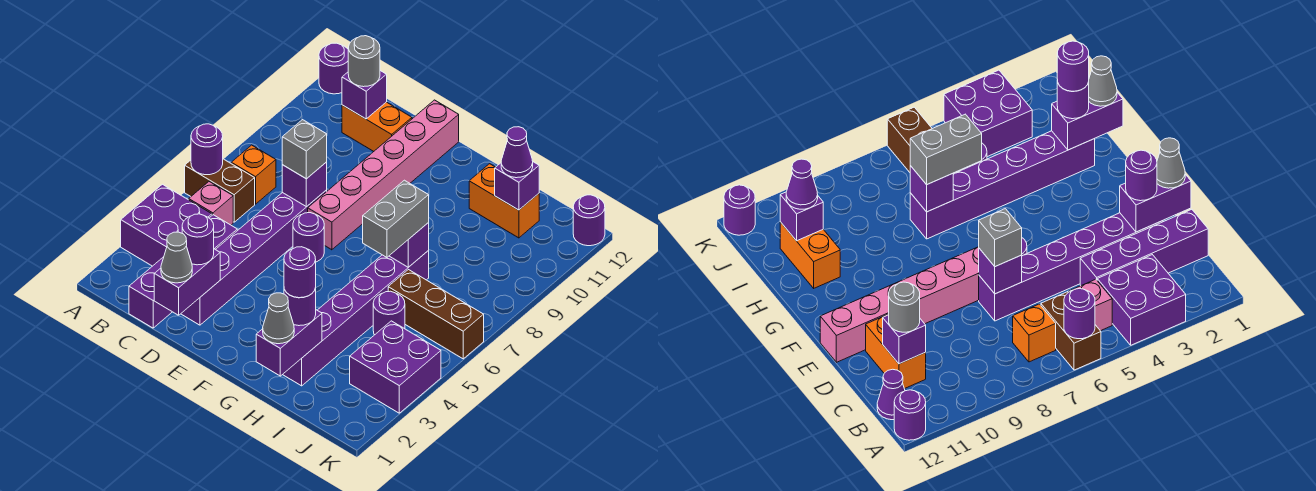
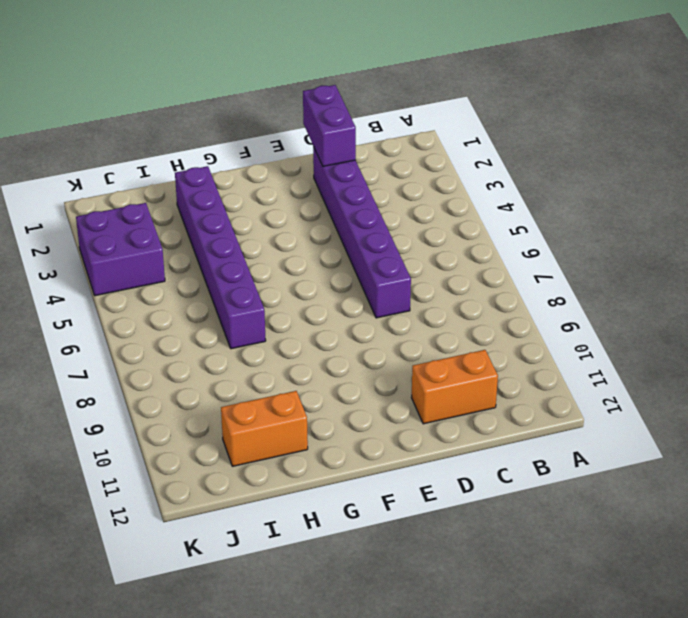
none -> purple brick A3:B4 level 1
none -> brown brick A6:B6 level 1
none -> purple round brick A12 level 1
none -> pink brick B5 level 1

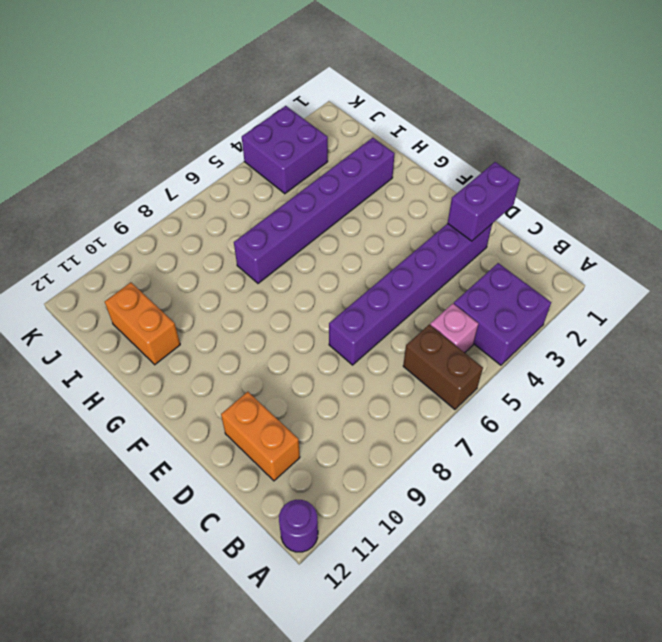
none -> orange brick B7 level 1
none -> purple cone B12 level 1
none -> purple brick C1:C4 level 1
none -> purple round brick E6 level 1

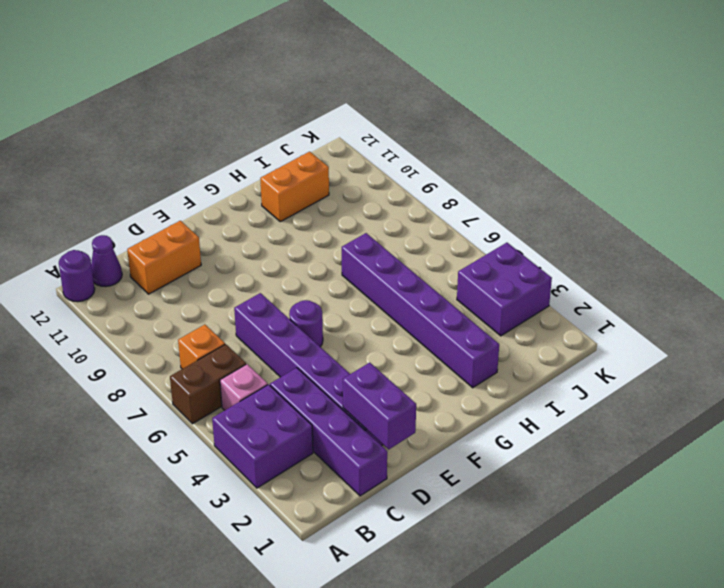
none -> pink brick E7:E12 level 1
none -> purple round brick I5 level 1
none -> brown brick I6:K6 level 1
none -> purple round brick K12 level 1

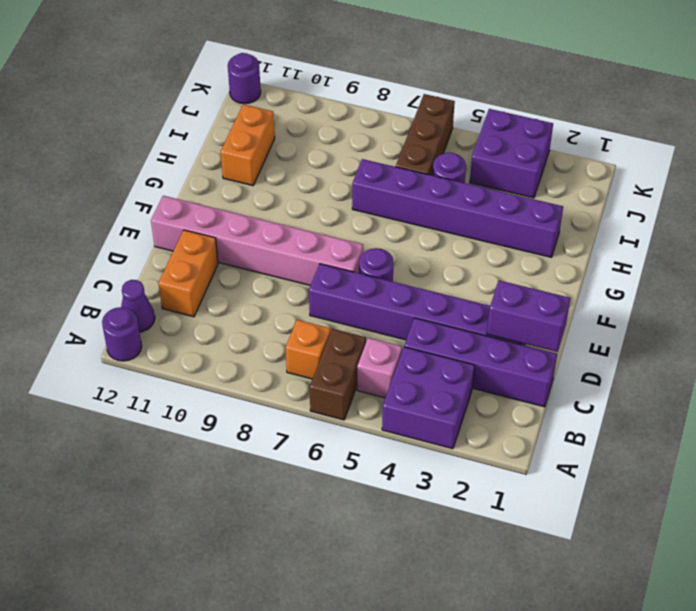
none -> purple round brick A6 level 2
none -> purple brick C11 level 2
none -> purple brick D7 level 2
none -> purple brick H1:H2 level 2

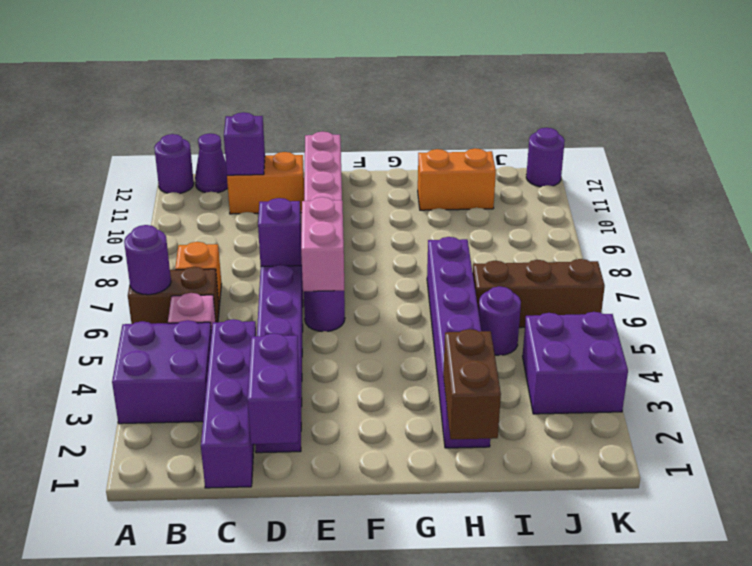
pink brick E6:E7 level 2 -> none
brown brick H1:H2 level 2 -> purple brick H1:H2 level 2
none -> purple brick H7 level 2
none -> purple brick I11 level 2
none -> grey round brick C11 level 3
none -> grey cone D1 level 3

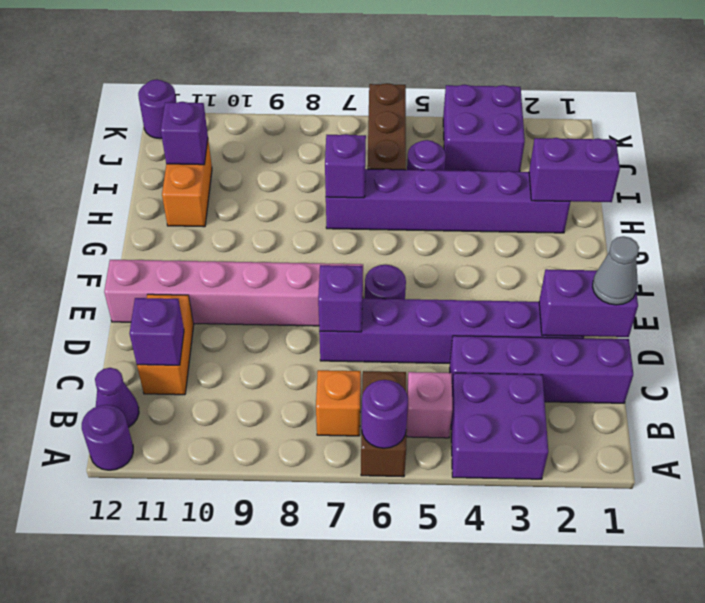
none -> grey round brick C11 level 3
none -> purple round brick D2 level 3
none -> grey brick D7 level 3
none -> grey cone H1 level 3

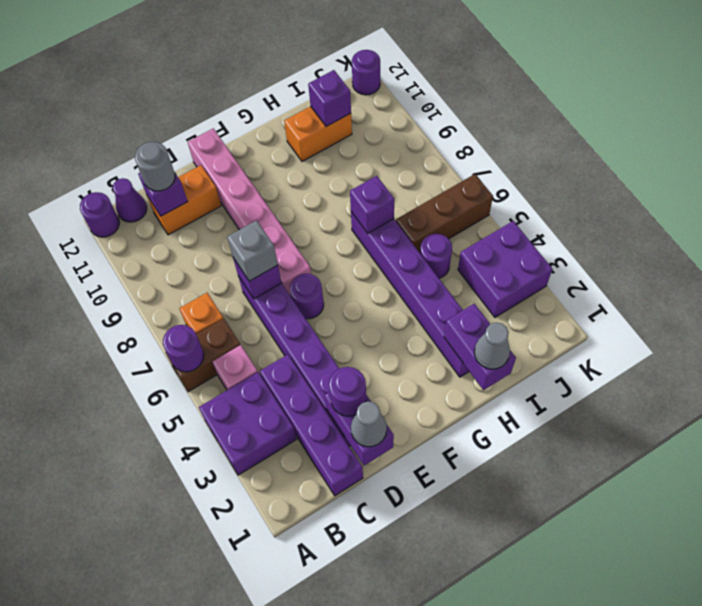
none -> purple round brick H2 level 3
none -> grey brick H6:H7 level 3
none -> purple cone I11 level 3
none -> purple round brick H2 level 4

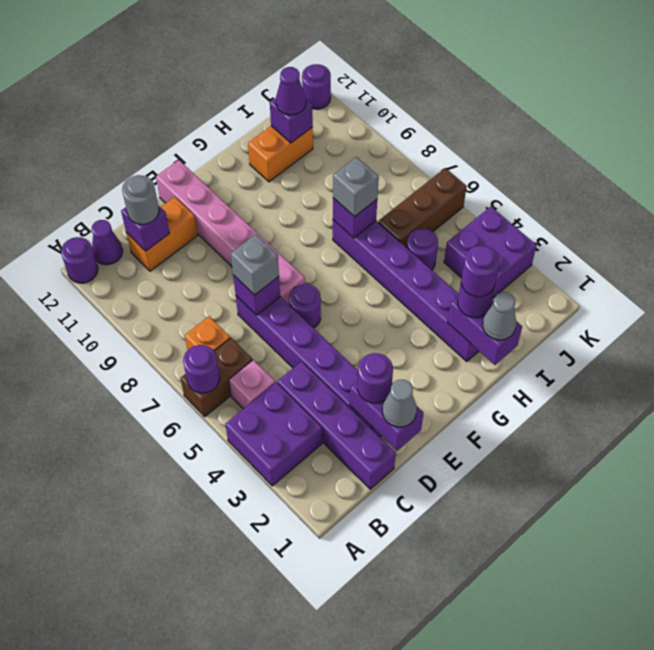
grey brick H7 level 3 -> grey brick H6:H7 level 3

